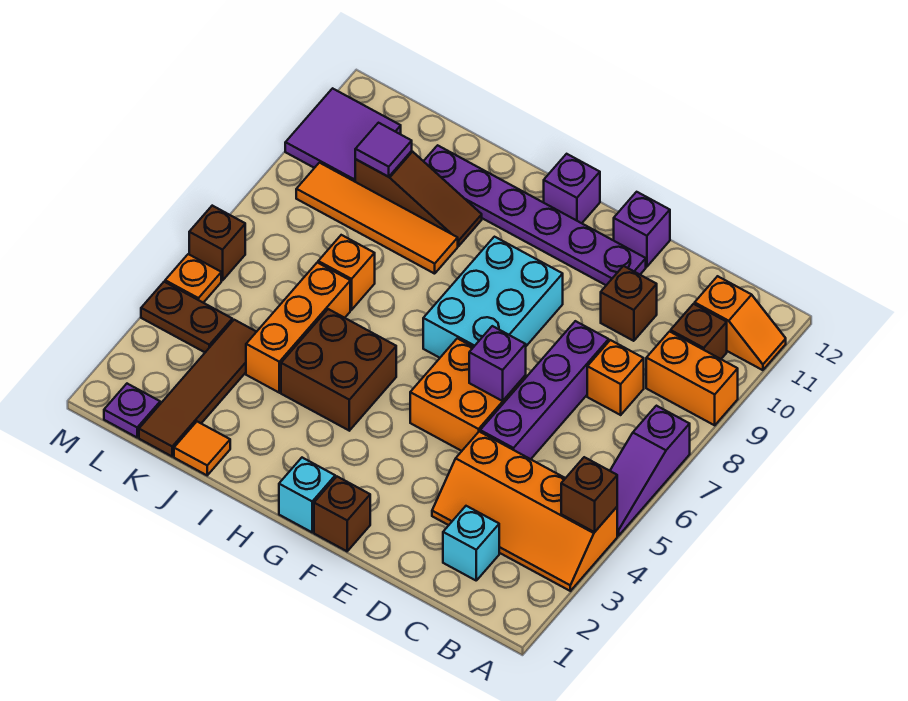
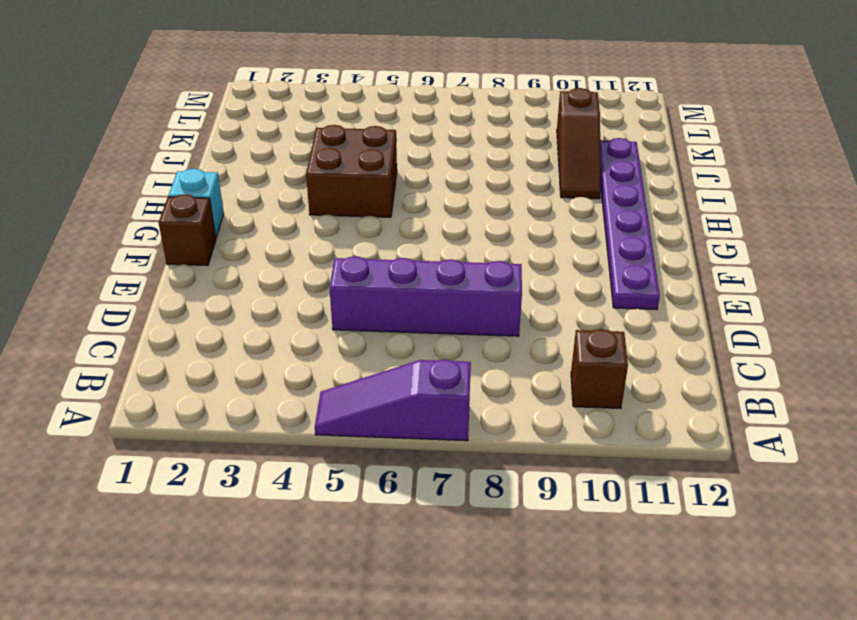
none -> orange slope A3:D4 level 1 top 4
none -> orange brick A9:B9 level 1
none -> orange slope A11:B11 level 1 top B
none -> cyan brick C2 level 1

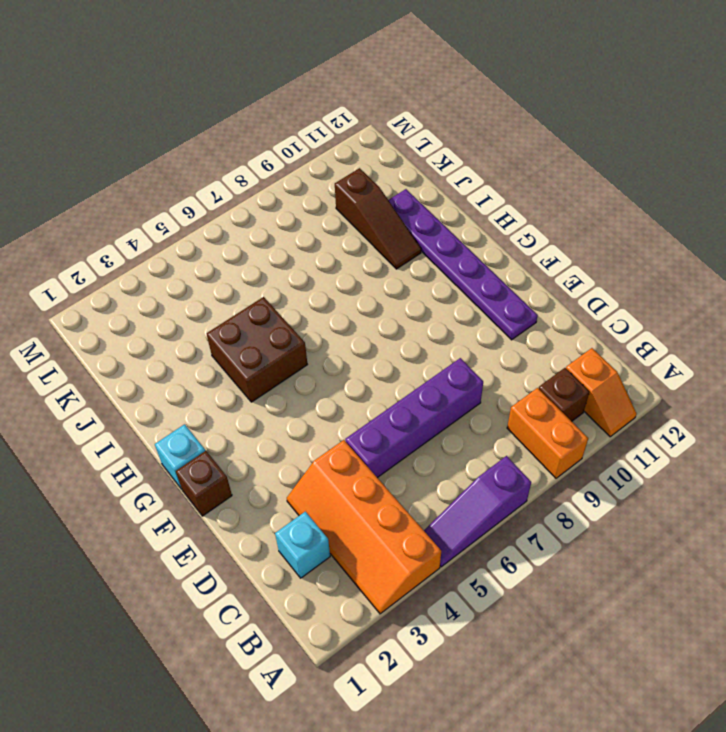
none -> orange brick C8 level 1
none -> brown brick D10 level 1
none -> orange brick E5:F6 level 1
none -> purple brick E12 level 1

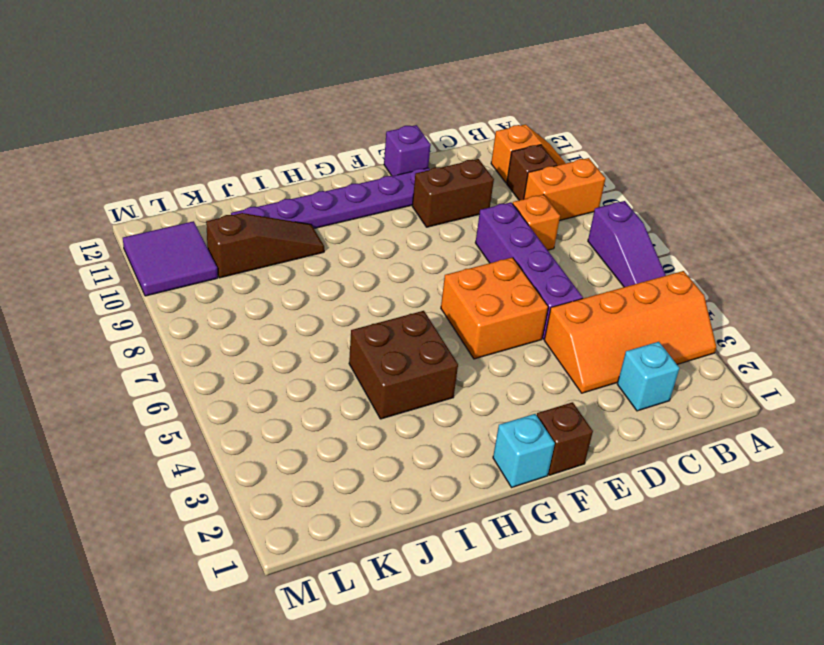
brown brick D10:E10 level 1 -> brown brick D10 level 1
none -> cyan brick F7:G9 level 1
none -> purple brick G12 level 1
none -> orange tile I9:L9 level 1
none -> orange tile J1 level 1

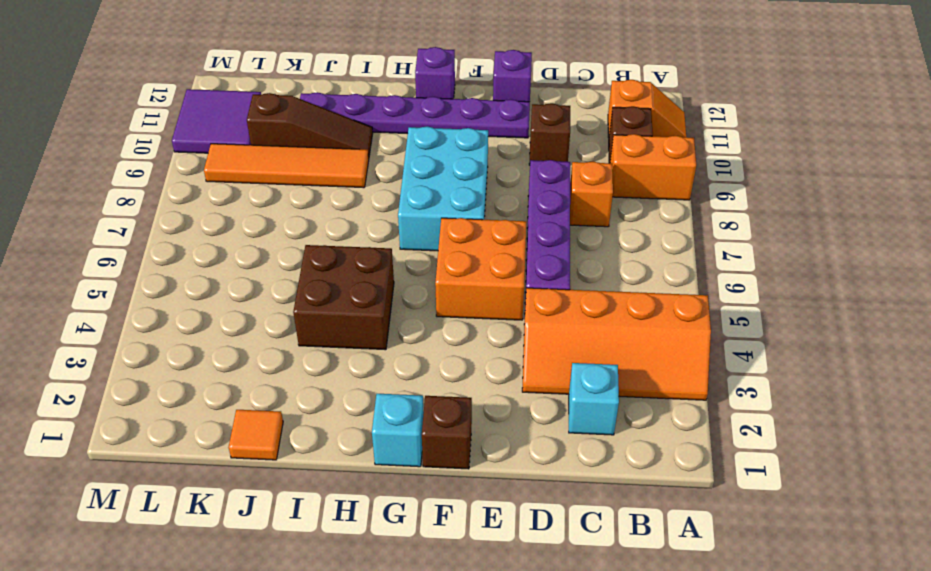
none -> purple slope A5:A7 level 1 top 7
none -> orange brick J4:J6 level 1
none -> orange brick J7 level 1
none -> brown tile K1:K4 level 1

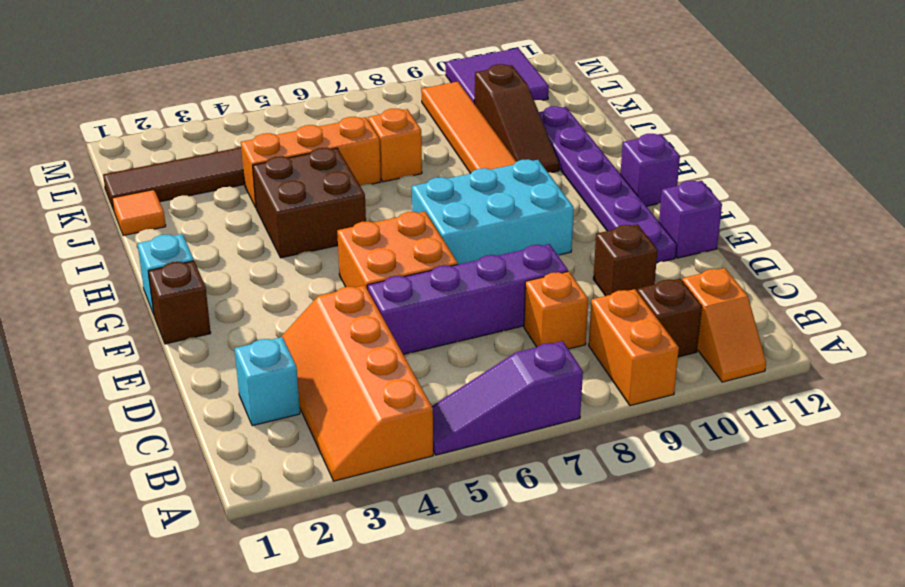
none -> purple plate L1 level 1
none -> brown plate L4:M4 level 1
none -> orange plate M5 level 1
none -> brown brick M6 level 1

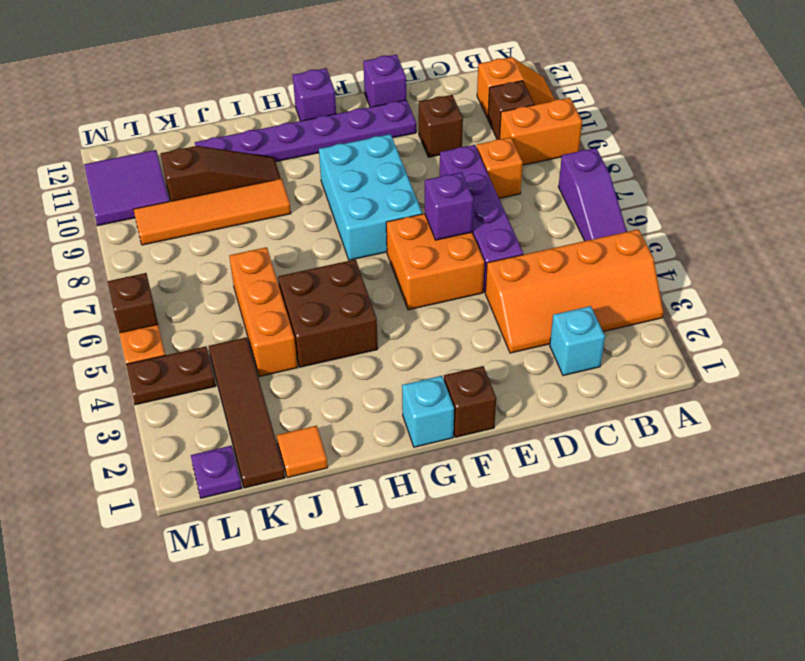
none -> orange brick J7 level 1
none -> brown brick A4 level 2
none -> purple tile K10 level 2

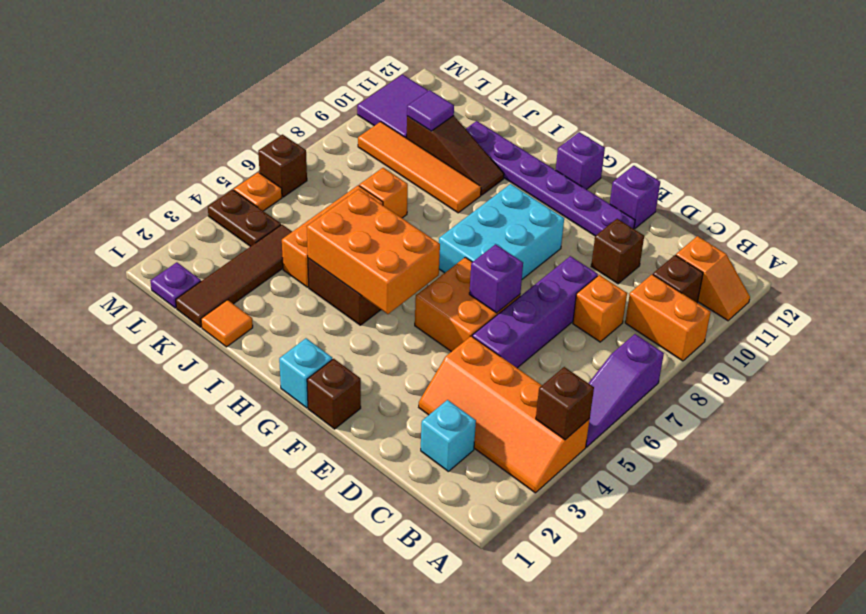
orange brick G4:I5 level 2 -> none

